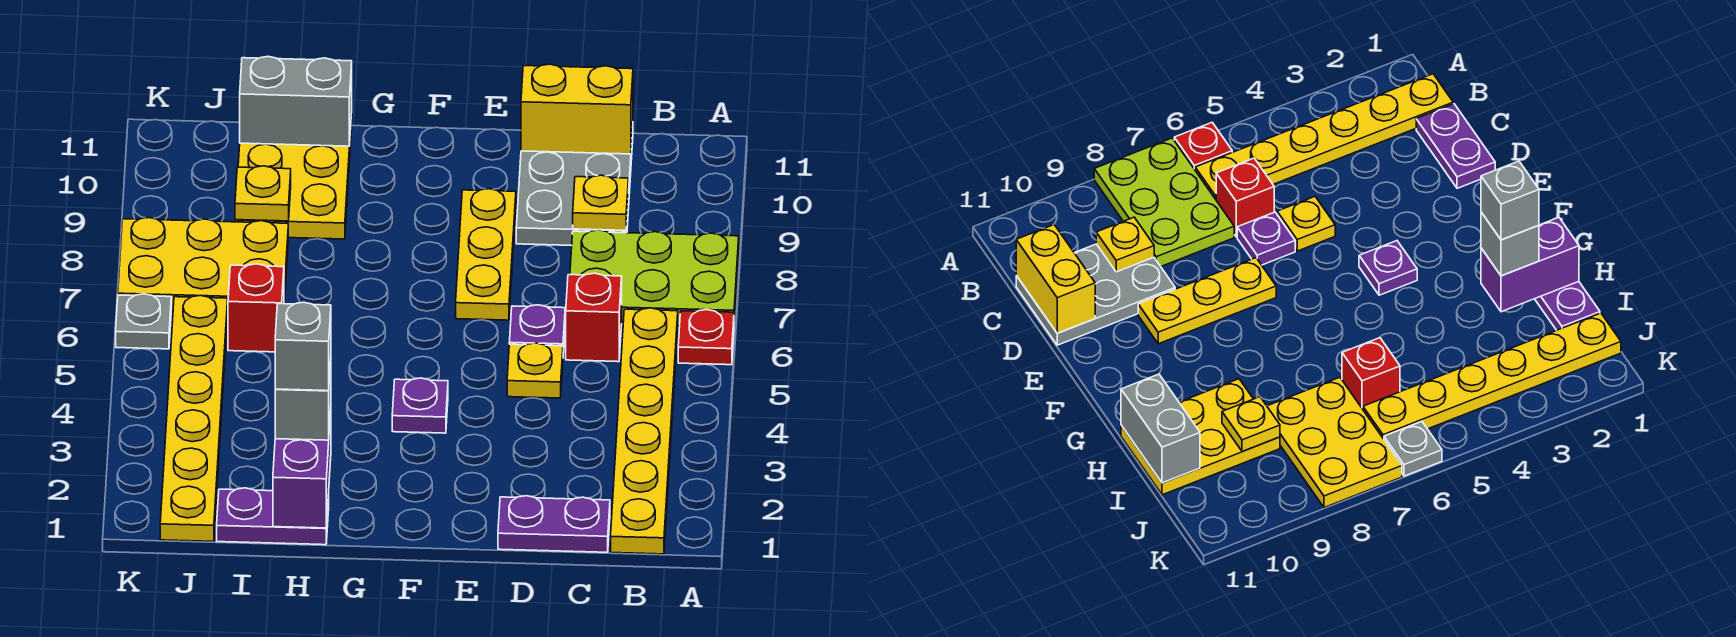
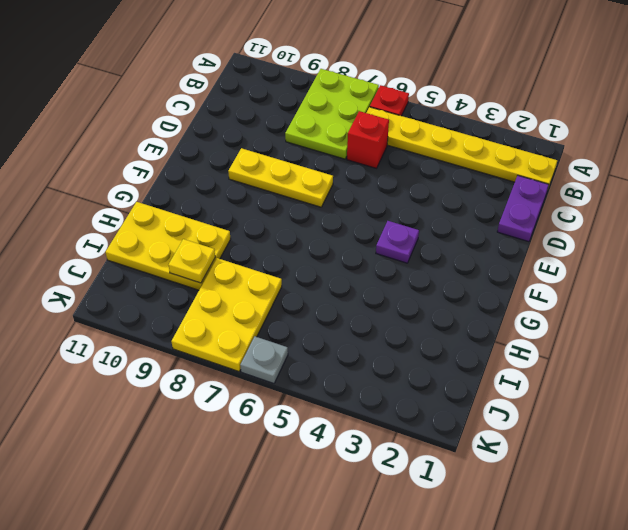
none -> grey plate C9:D11 level 1
none -> yellow plate D5 level 1
none -> purple plate D6 level 1

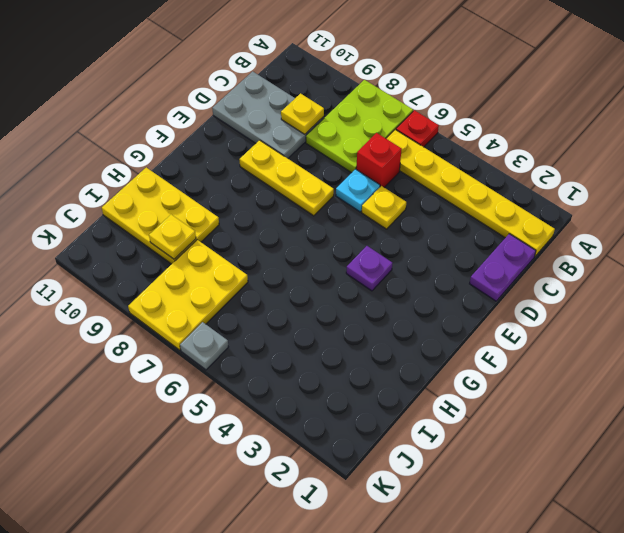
cyan plate D6 level 1 -> purple plate D6 level 1
none -> purple plate H1:I1 level 1
none -> red brick I6 level 1
none -> yellow plate J1:J6 level 1

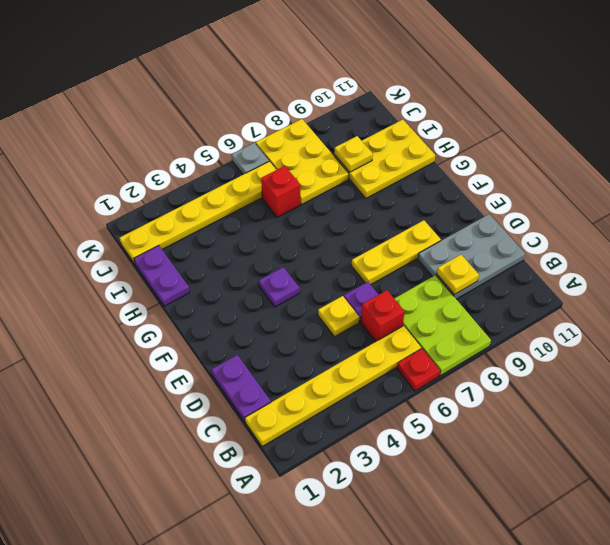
none -> yellow brick C11:D11 level 2
none -> purple brick H1:H2 level 2
none -> grey brick H11:I11 level 2

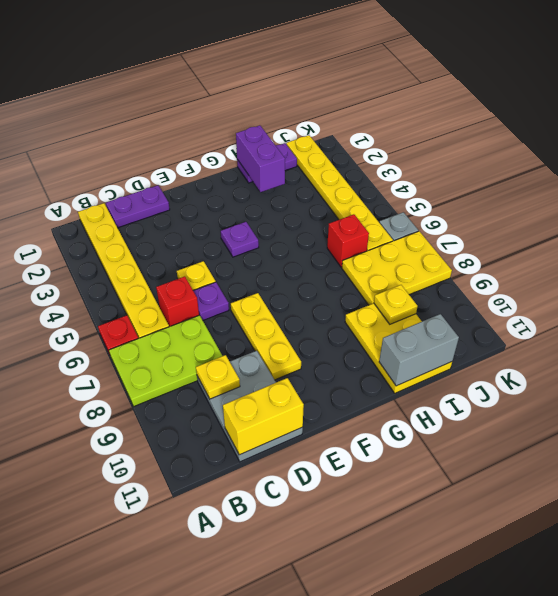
none -> grey brick H2 level 3
none -> grey brick H2 level 4

